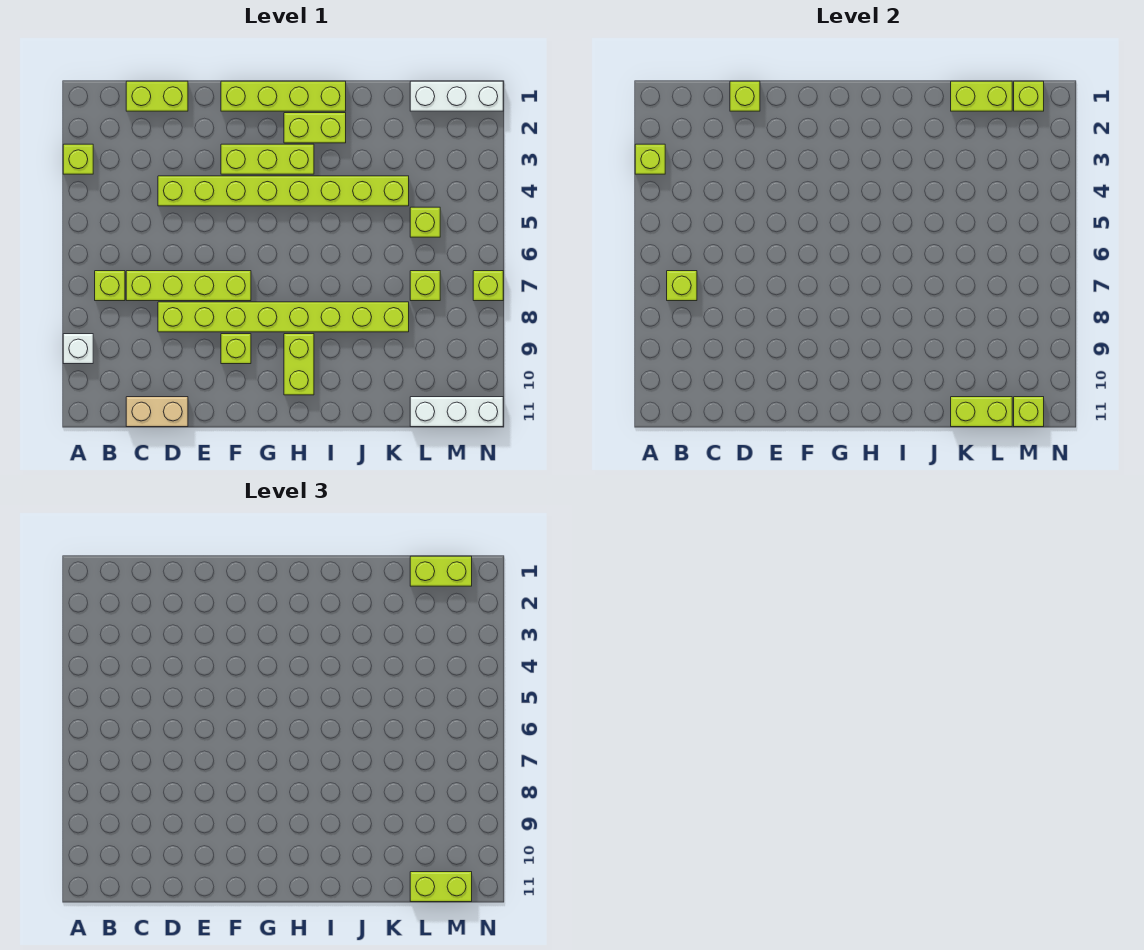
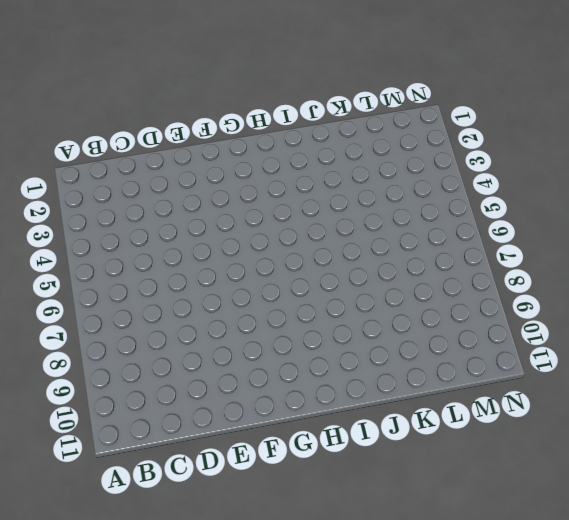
none -> lime brick A3 level 1
none -> white brick A9 level 1
none -> lime brick B7 level 1

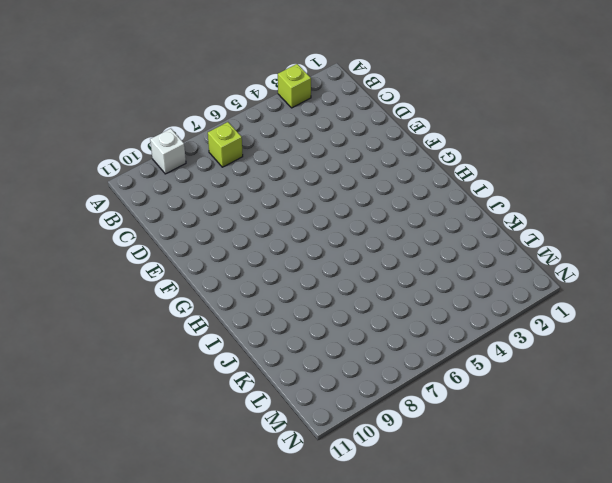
none -> lime brick C1:D1 level 1
none -> lime brick C7:F7 level 1
none -> tan brick C11:D11 level 1

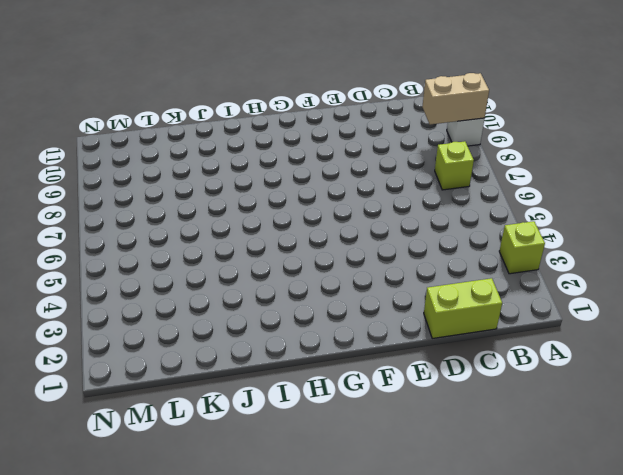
tan brick A9:B9 level 2 -> tan brick C11:D11 level 1
none -> lime brick C7:F7 level 1
none -> lime brick D4:K4 level 1
none -> lime brick D8:K8 level 1

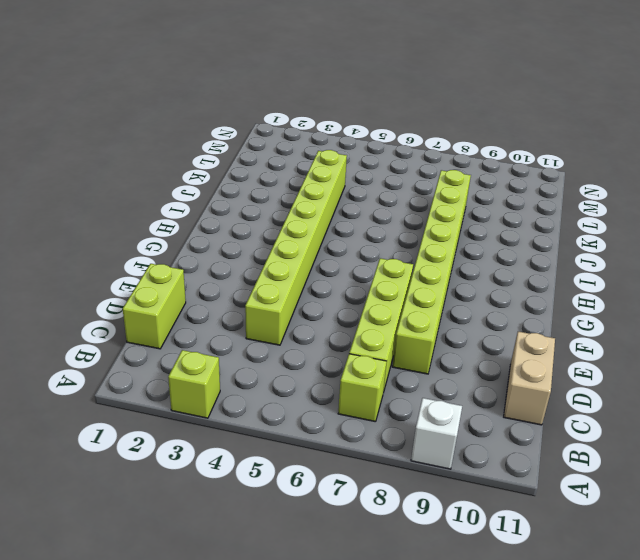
none -> lime brick F1:I1 level 1
none -> lime brick F3:H3 level 1
none -> lime brick F9 level 1

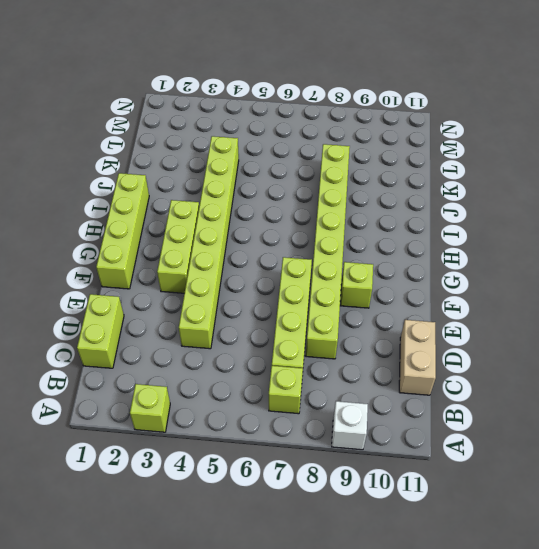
none -> lime brick H2:I2 level 1
none -> lime brick H9:H10 level 1
none -> white brick L1:N1 level 1

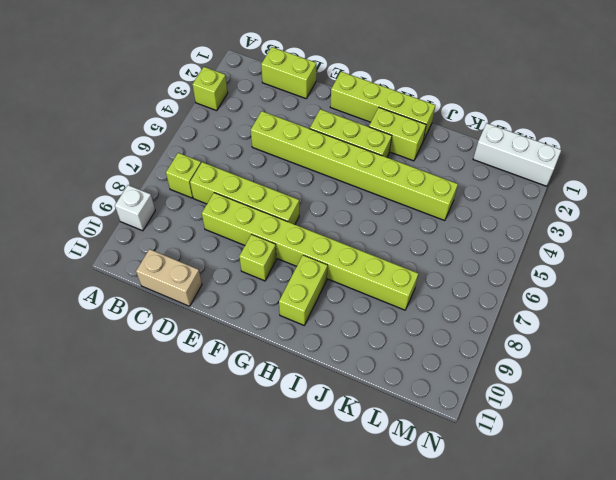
none -> lime brick L5 level 1
none -> lime brick L7 level 1
none -> white brick L11:N11 level 1

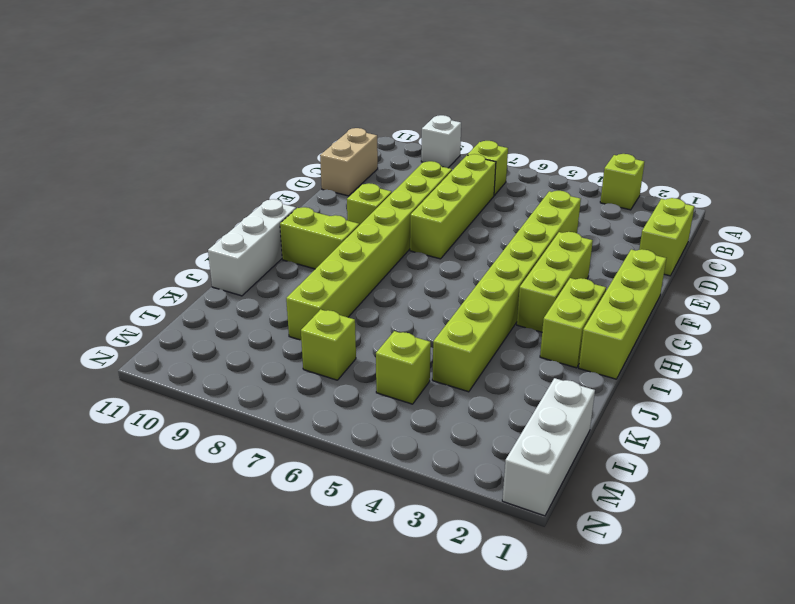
white brick H11:J11 level 1 -> white brick L11:N11 level 1
none -> lime brick N7 level 1
none -> lime brick A3 level 2
none -> lime brick B7 level 2

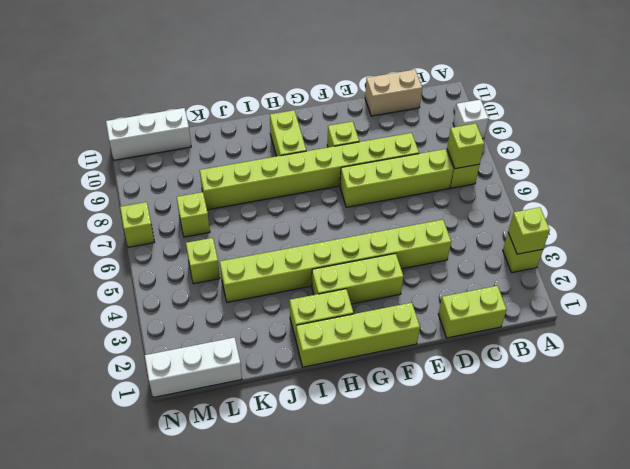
none -> lime brick D1 level 2
none -> lime brick K1:L1 level 2
none -> lime brick K11:L11 level 2

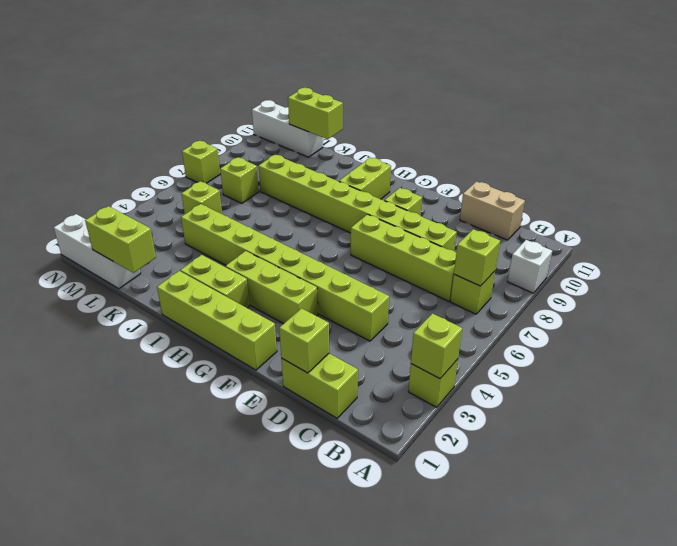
none -> lime brick M1 level 2
none -> lime brick M11 level 2
none -> lime brick L1:M1 level 3

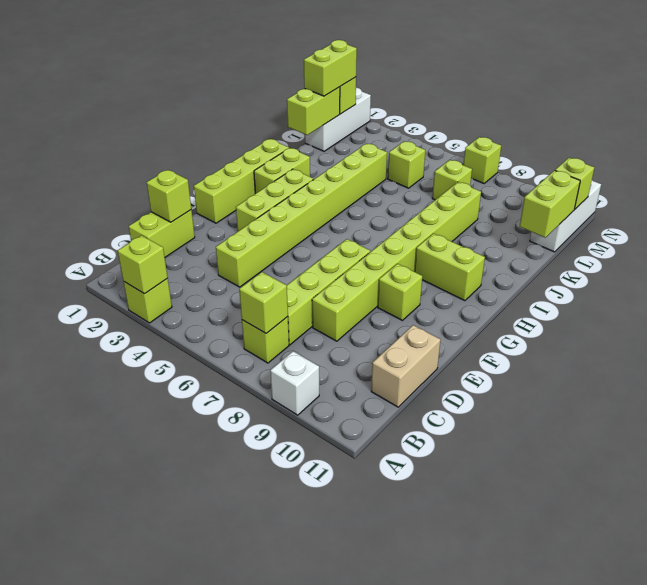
none -> lime brick L11:M11 level 3

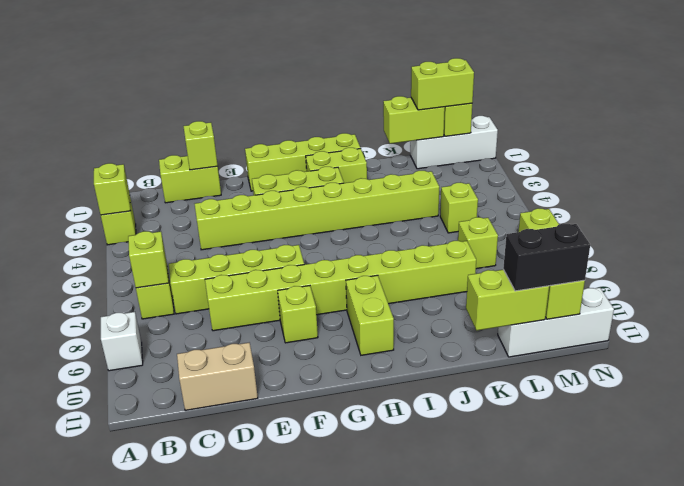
black brick L11:M11 level 3 -> lime brick L11:M11 level 3

